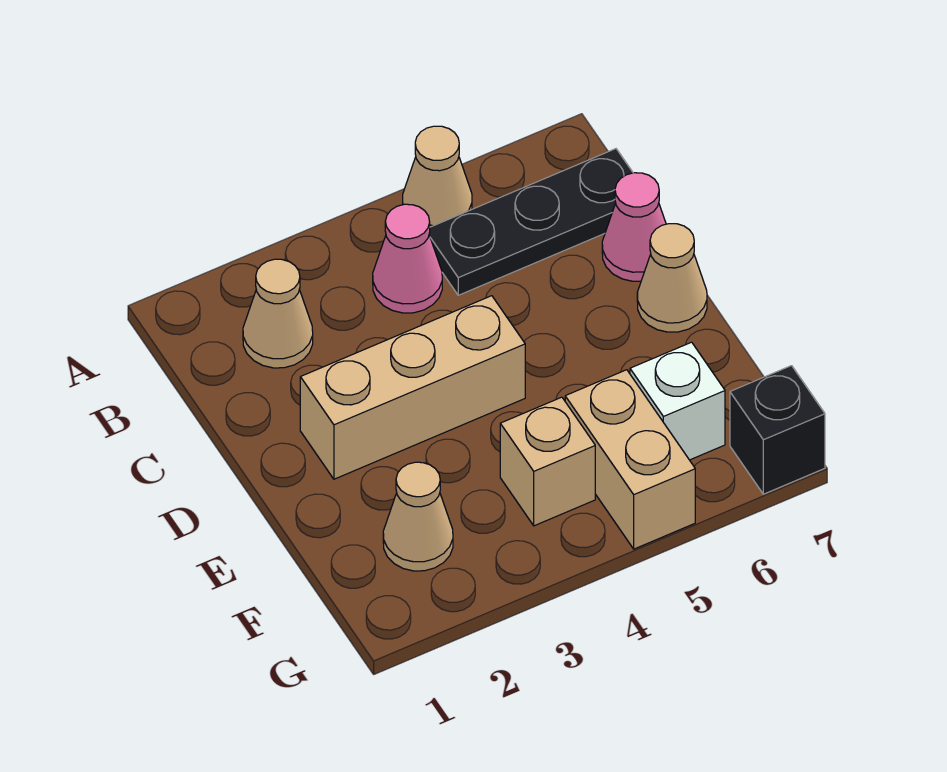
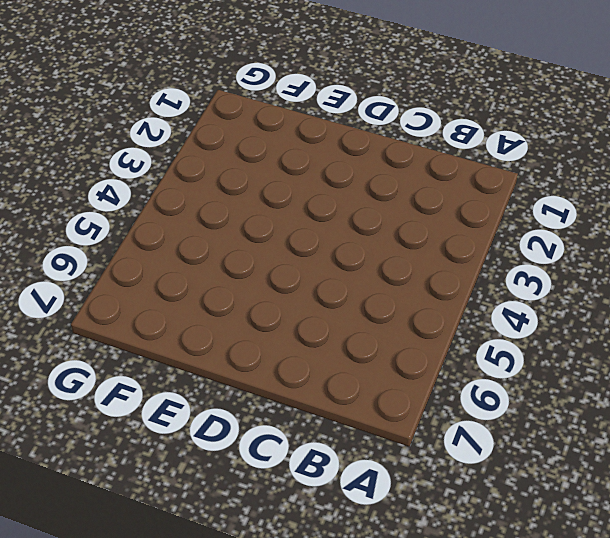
none -> tan cone A5 level 1
none -> tan cone B2 level 1
none -> pink cone B4 level 1

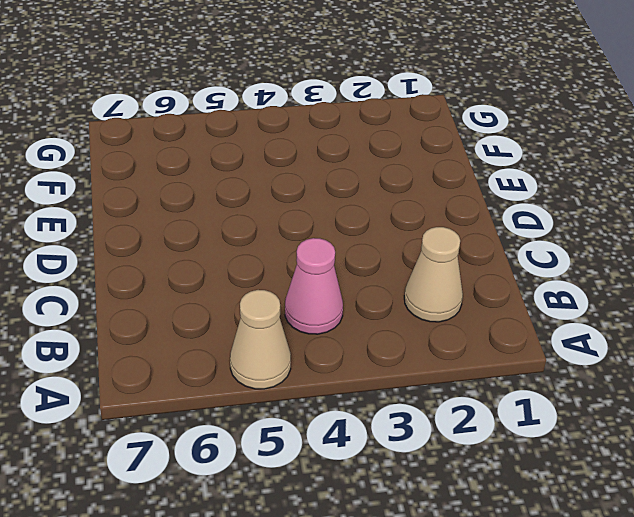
none -> black plate B5:B7 level 1
none -> pink cone C7 level 1
none -> tan brick D2:D4 level 1

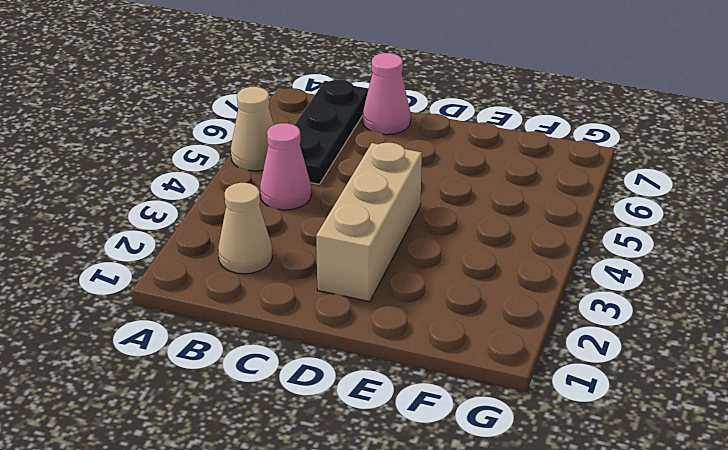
none -> tan cone D7 level 1
none -> tan cone F2 level 1
none -> tan brick F4 level 1

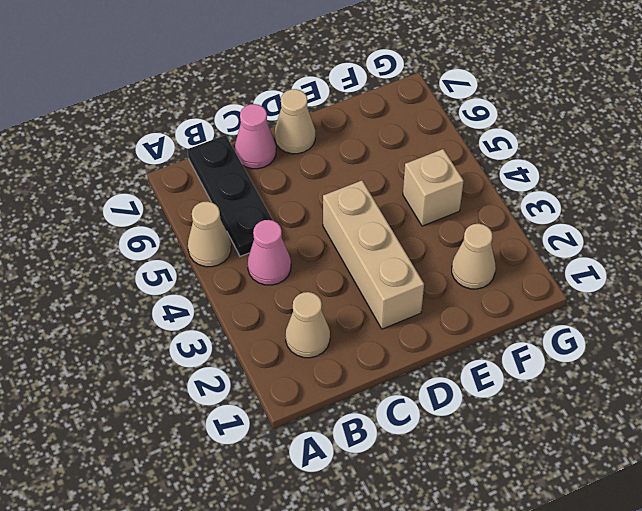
none -> tan brick F5:G5 level 1
none -> white brick F6 level 1
none -> black brick G7 level 1

